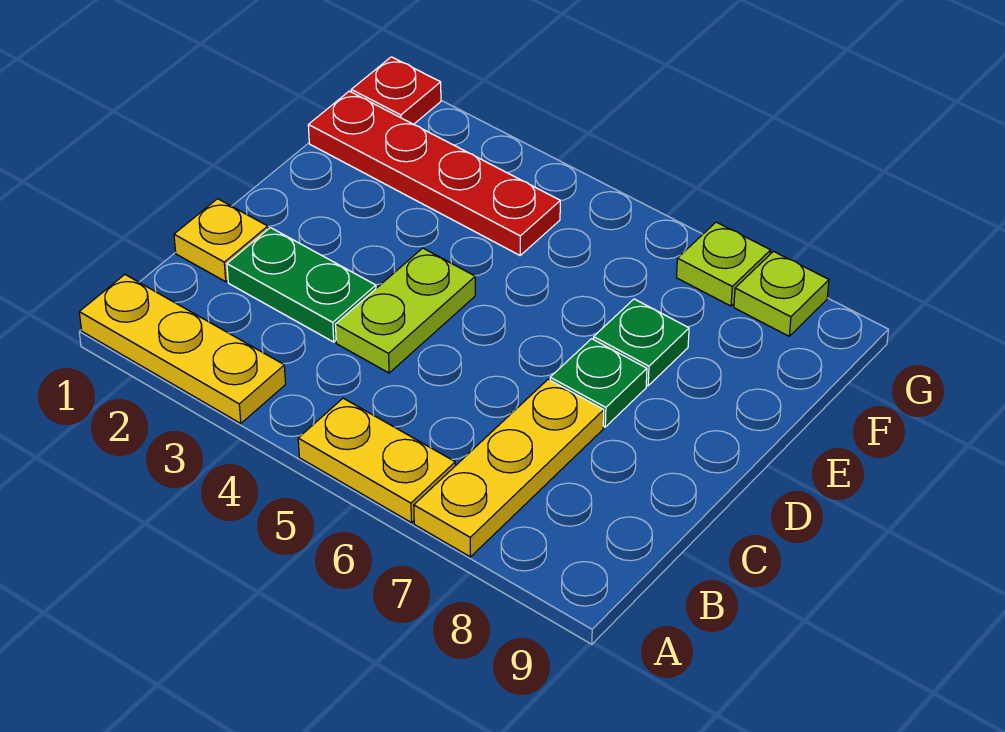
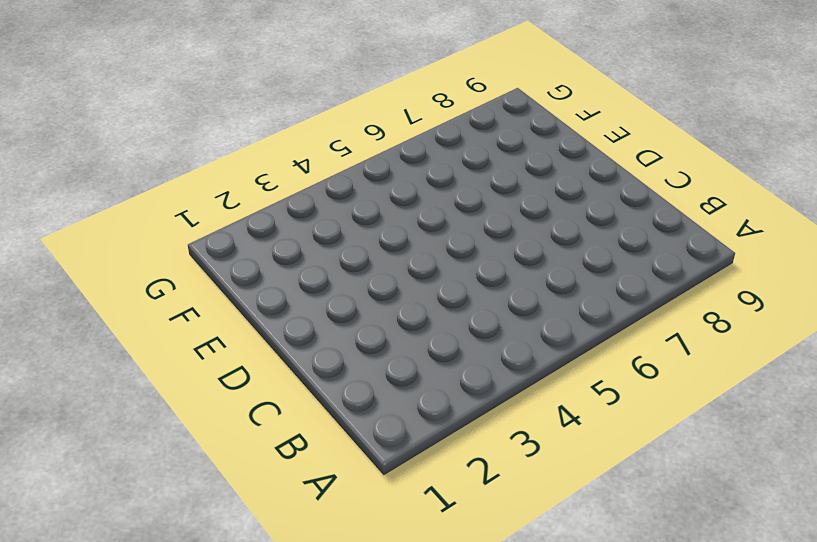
none -> yellow plate A1:A3 level 1
none -> yellow plate A5:A6 level 1
none -> yellow plate A7:C7 level 1

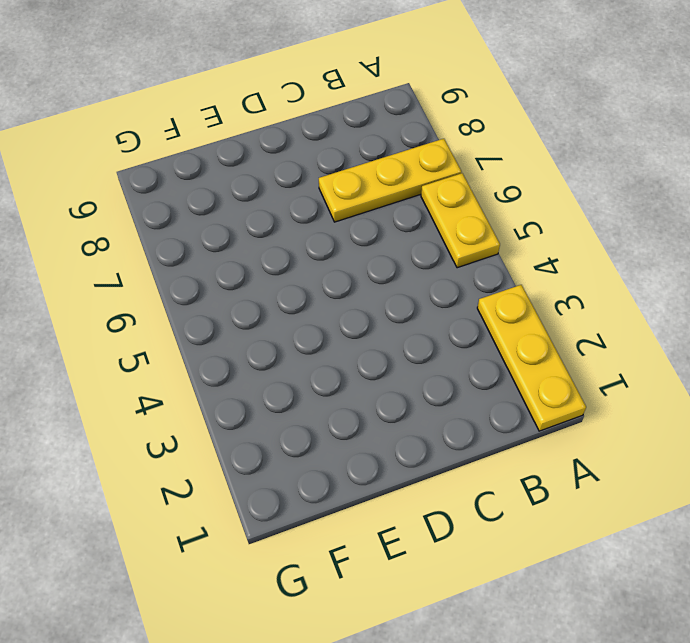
none -> yellow plate C1 level 1
none -> green plate C2:C3 level 1
none -> lime plate C4:D4 level 1

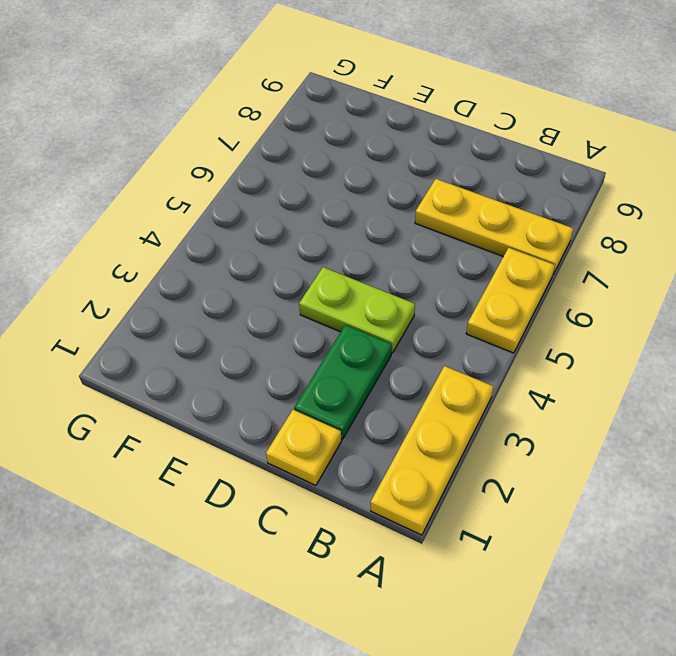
none -> green plate D7 level 1
none -> green plate E7 level 1
none -> red plate F1:F4 level 1

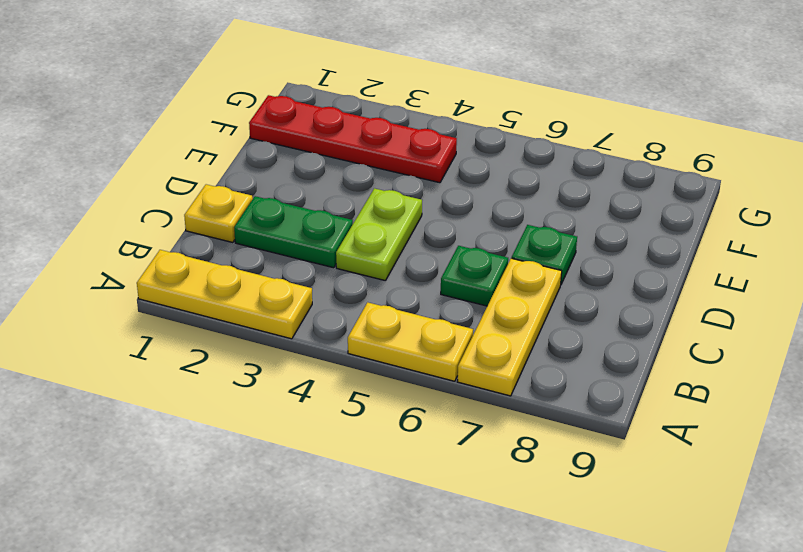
green plate C6 level 1 -> green plate E7 level 1
none -> red plate G1 level 1
none -> lime plate G7 level 1
none -> lime plate G8 level 1

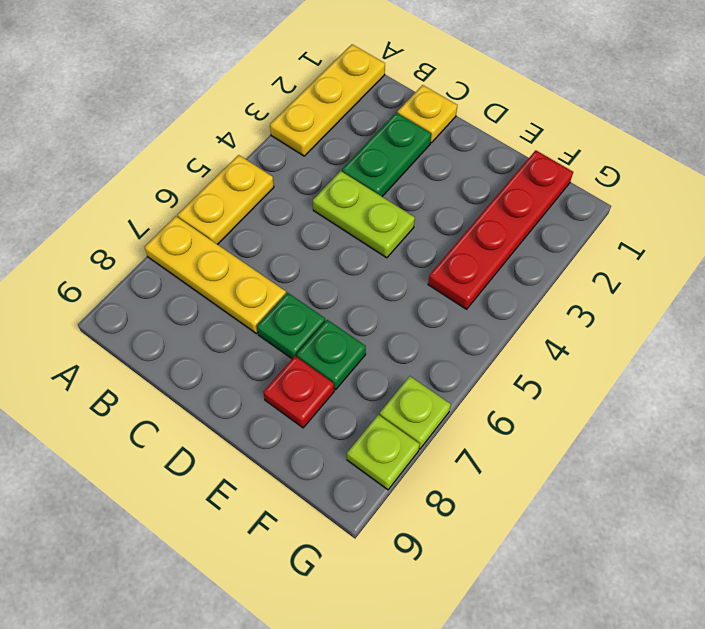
red plate E8 level 1 -> red plate G1 level 1

